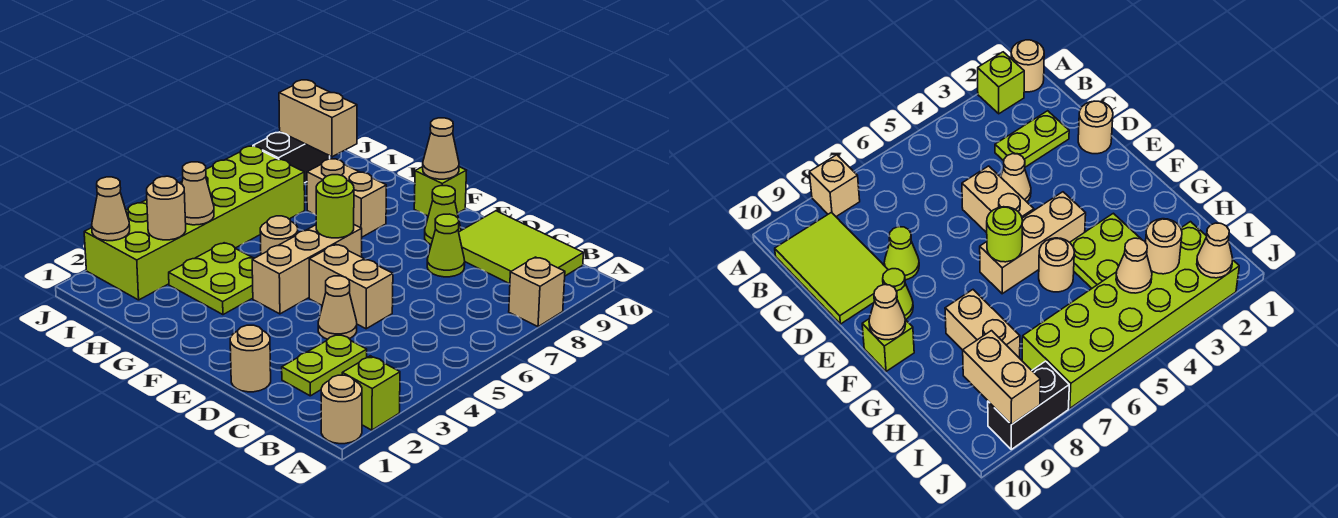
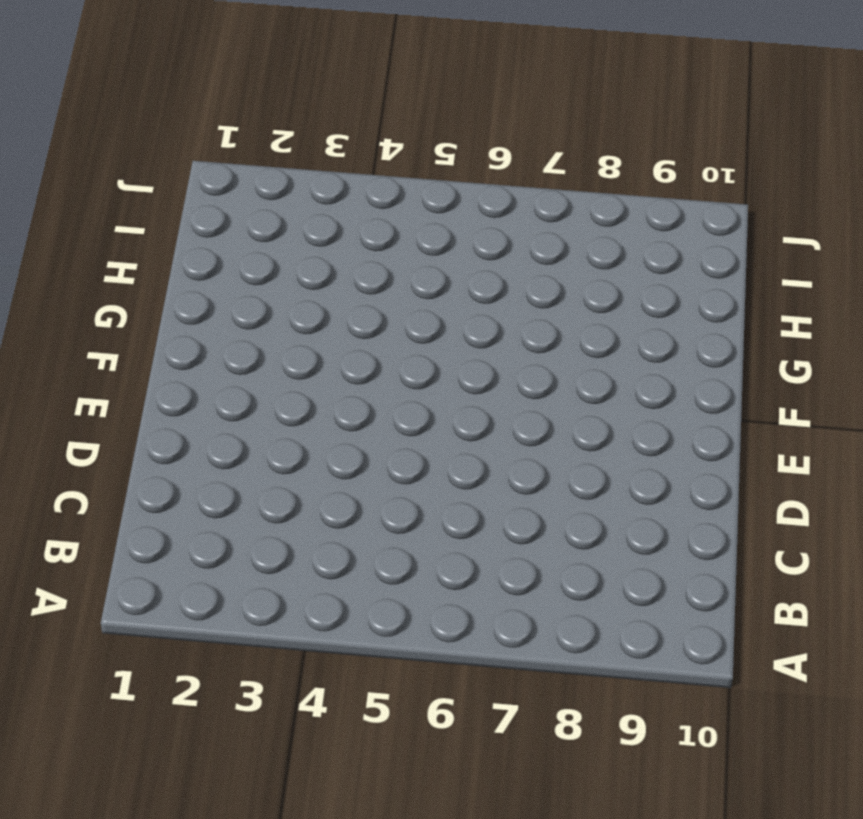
none -> tan round brick A1 level 1
none -> lime brick A2 level 1
none -> tan brick A8 level 1

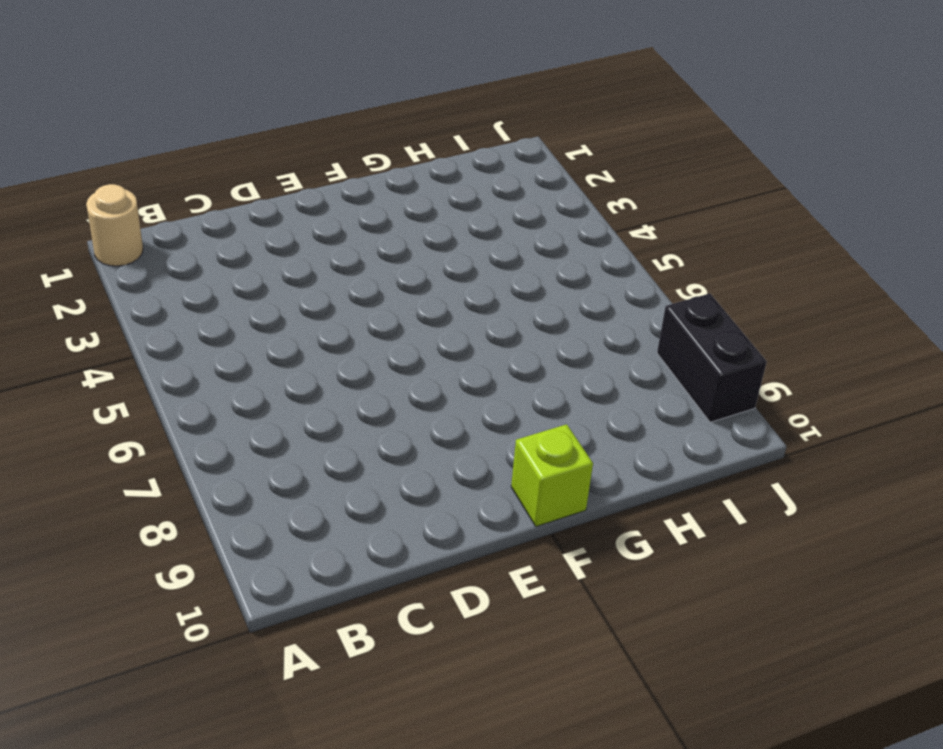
none -> lime brick A2 level 1
none -> tan brick A8 level 1
none -> lime tile B9:D10 level 1

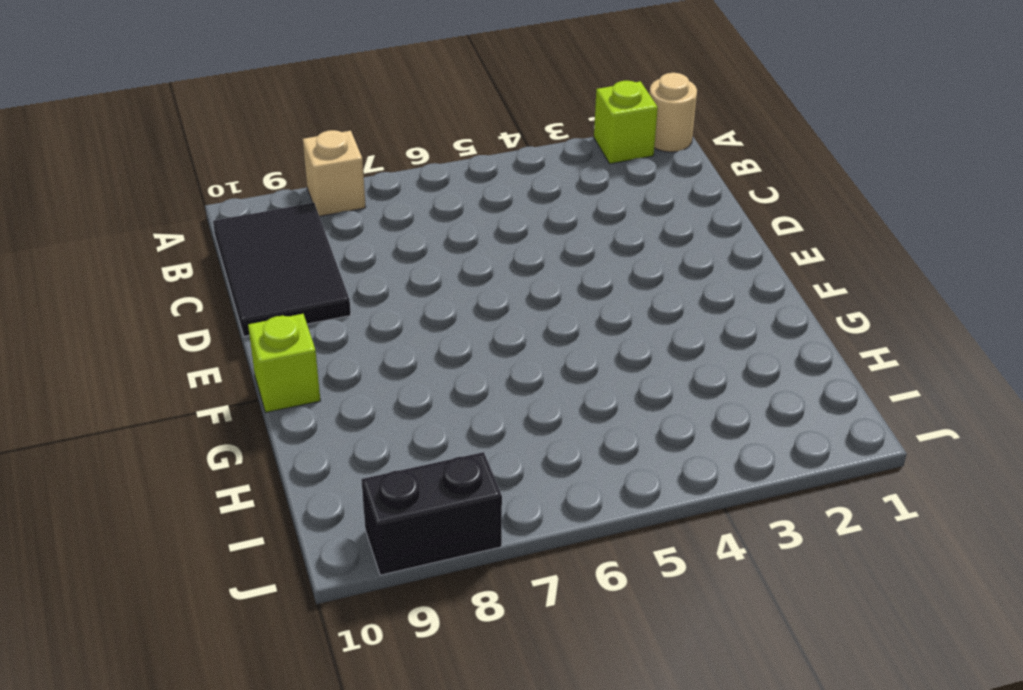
black tile B9:D10 level 1 -> lime tile B9:D10 level 1
none -> lime plate C2:C3 level 1
none -> tan round brick D1 level 1
none -> tan cone D4 level 1

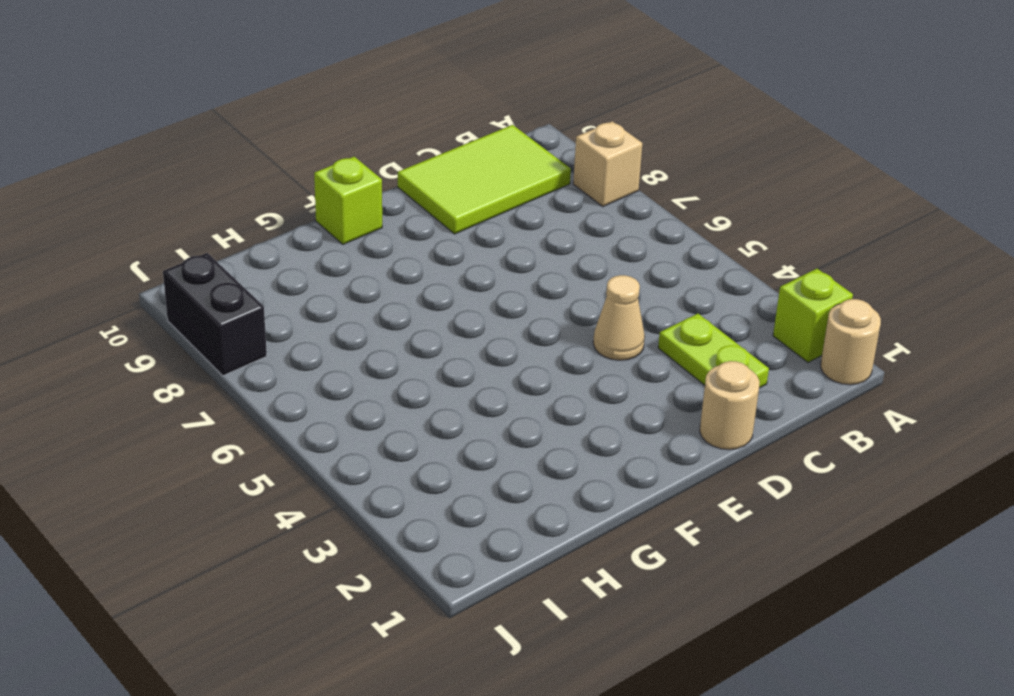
none -> tan brick D5:E5 level 1
none -> lime cone D8 level 1
none -> lime cone E9 level 1

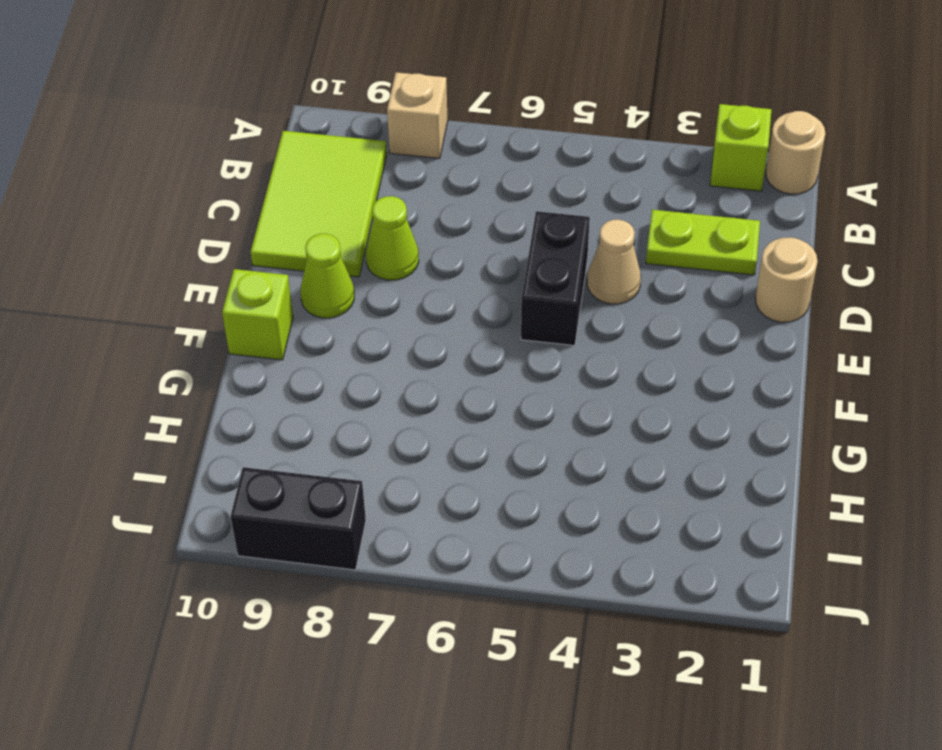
black brick D5:E5 level 1 -> tan brick D5:E5 level 1
none -> tan brick F4:F6 level 1
none -> lime plate G3:H4 level 1
none -> tan round brick G5 level 1

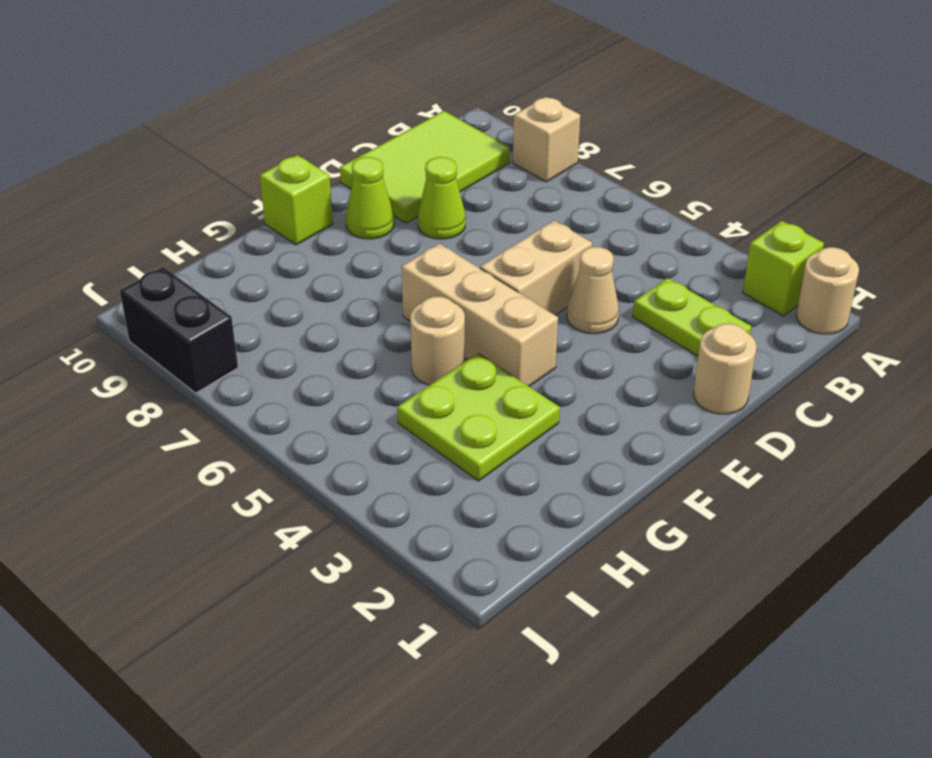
none -> tan brick G8:H8 level 1
none -> lime brick I2:J7 level 1
none -> lime round brick F6 level 2

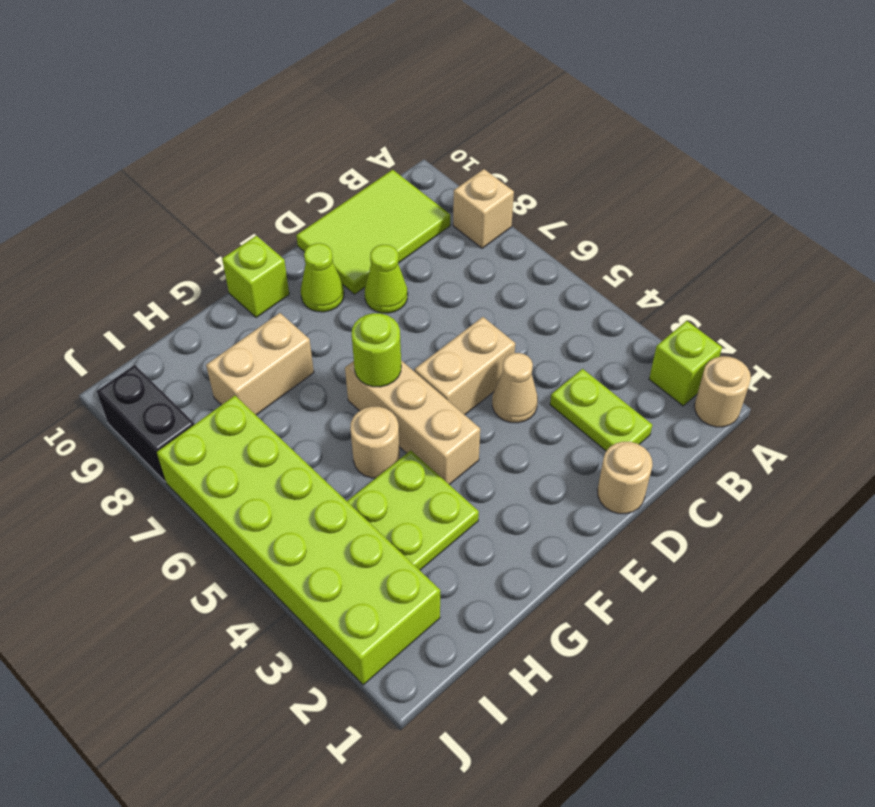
none -> tan cone F10 level 2
none -> tan round brick I3 level 2
none -> tan cone I4 level 2

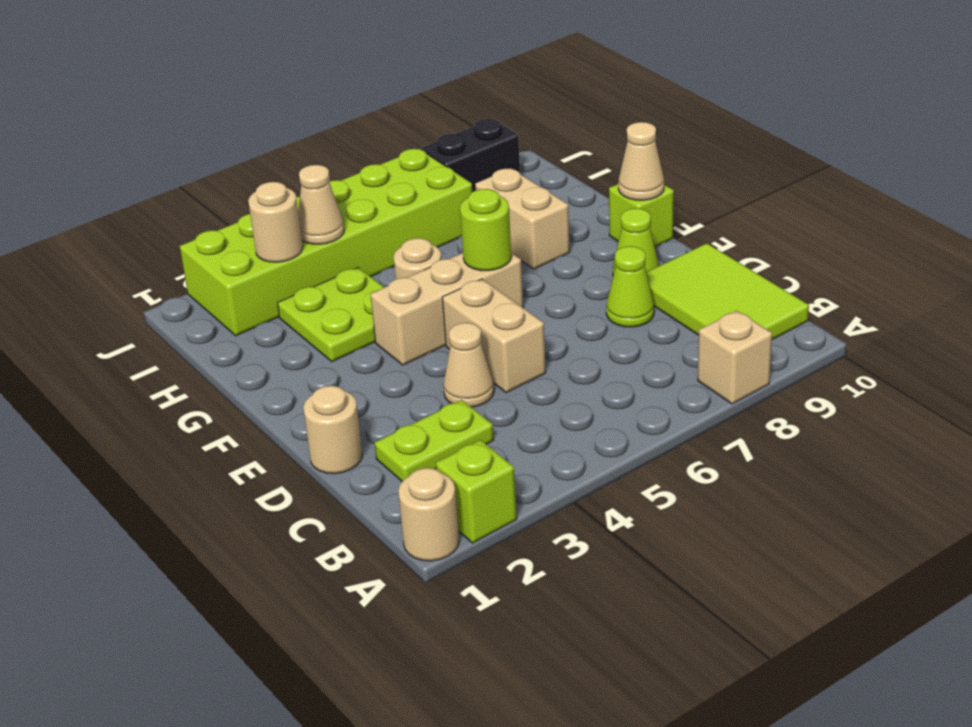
none -> tan brick I9:J9 level 2
none -> tan cone J2 level 2

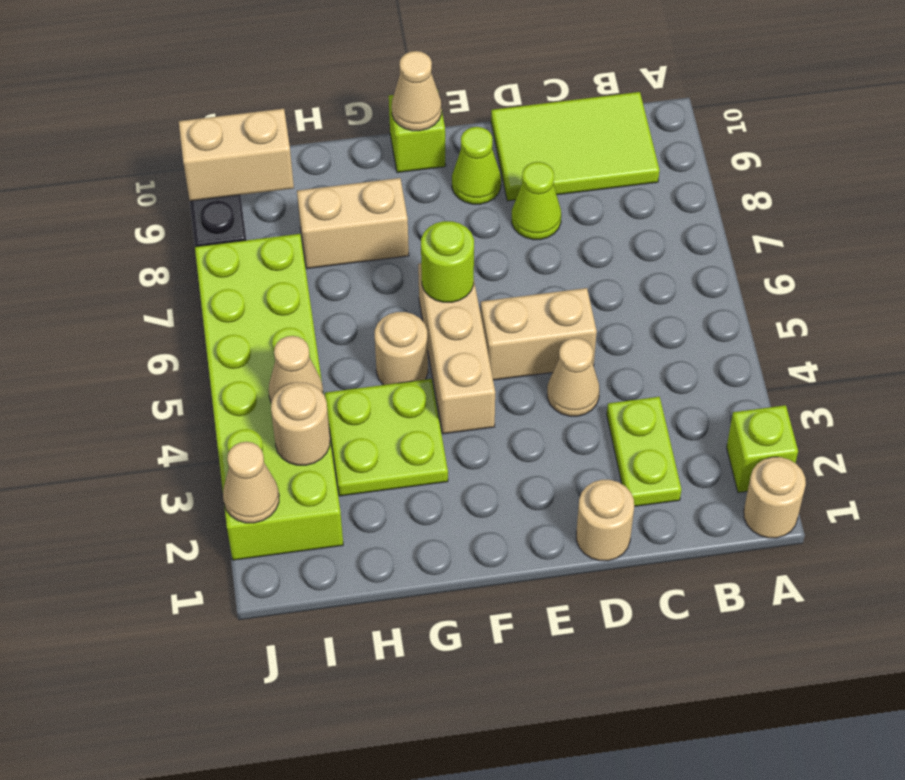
none -> tan brick A8 level 1

